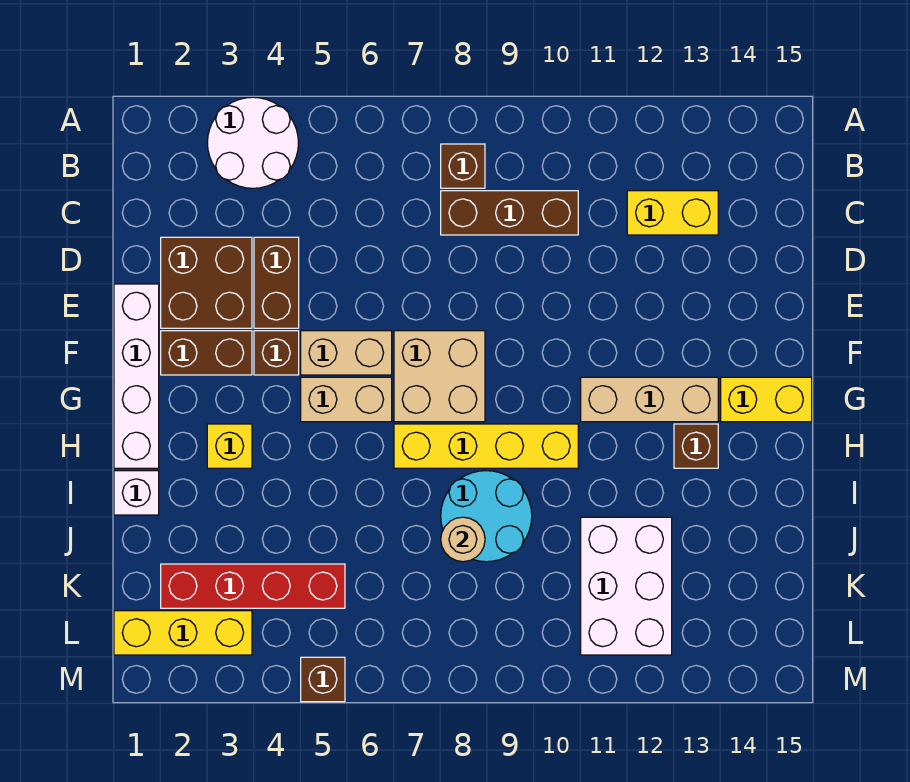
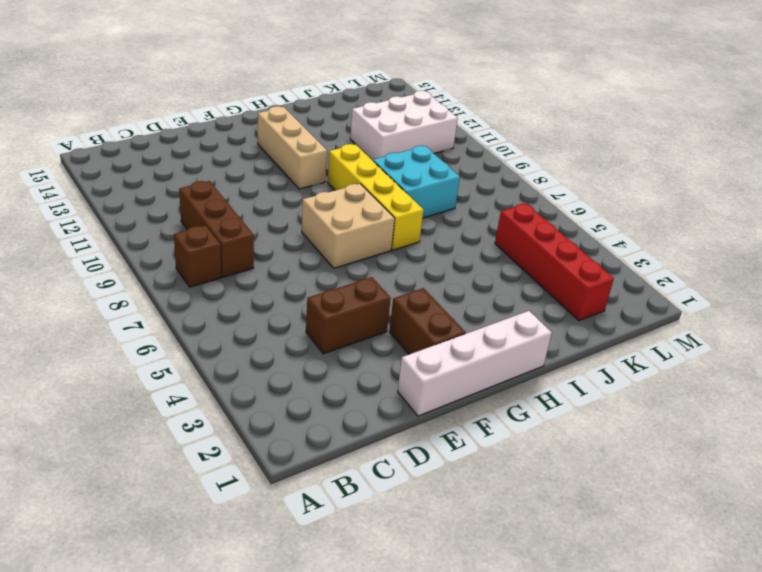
cyan brick I8:J9 level 1 -> cyan round brick I8:J9 level 1
none -> white round brick A3:B4 level 1
none -> yellow brick C12:C13 level 1
none -> brown brick D2:E3 level 1

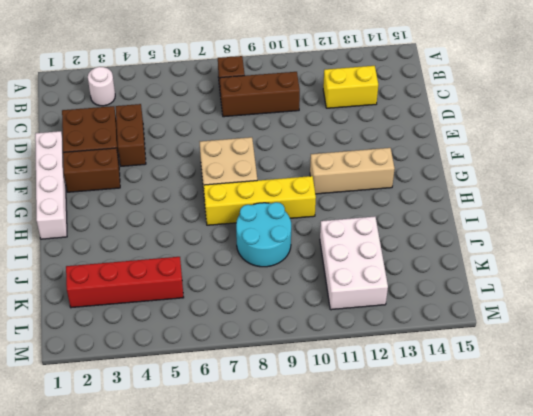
white round brick B3 level 1 -> white round brick A3:B4 level 1
none -> brown brick F4 level 1
none -> tan brick F5:F6 level 1
none -> tan brick G5:G6 level 1

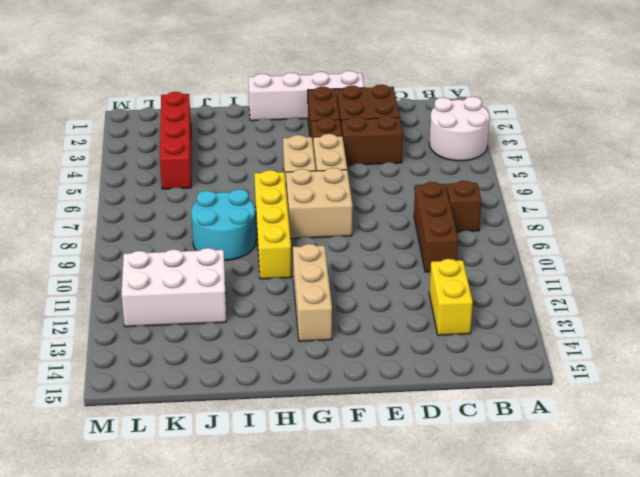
none -> yellow brick G14:G15 level 1
none -> yellow brick H3 level 1
none -> brown brick H13 level 1

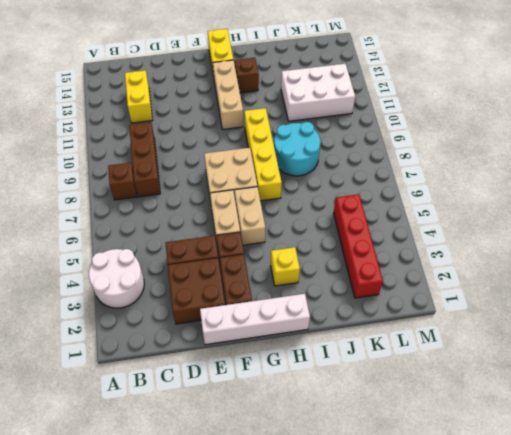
none -> white brick I1 level 1
none -> yellow brick L1:L3 level 1
none -> brown brick M5 level 1

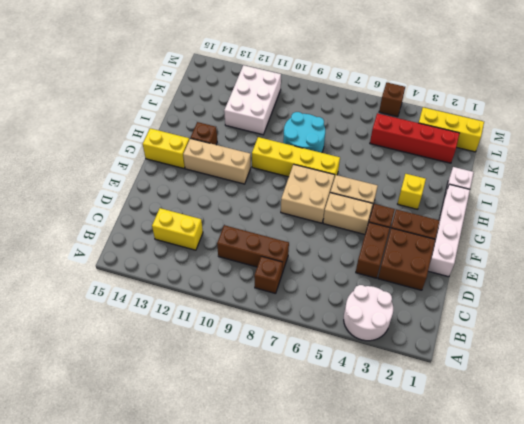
none -> tan round brick J8 level 2

